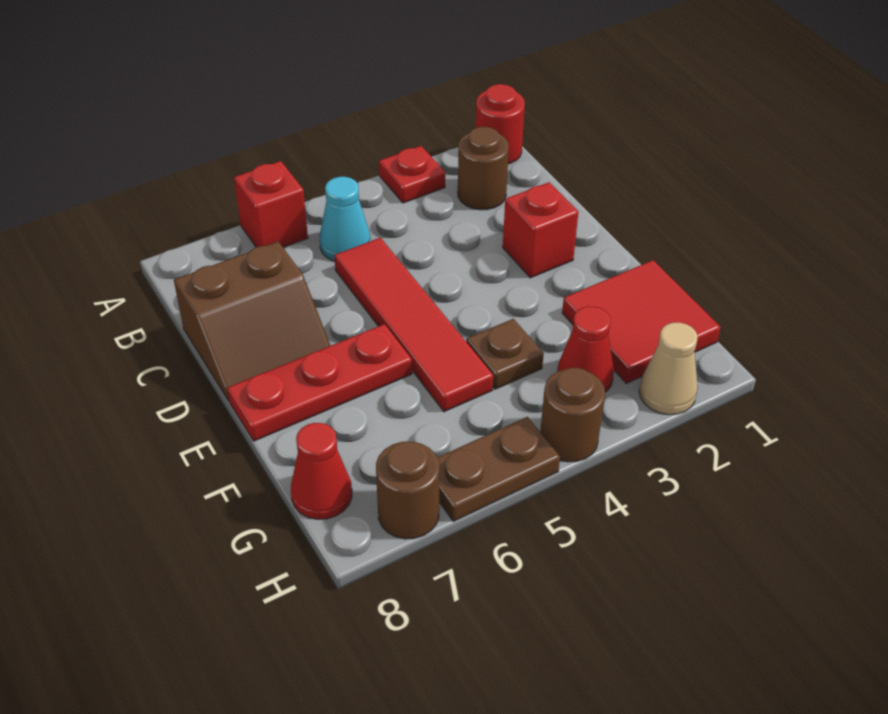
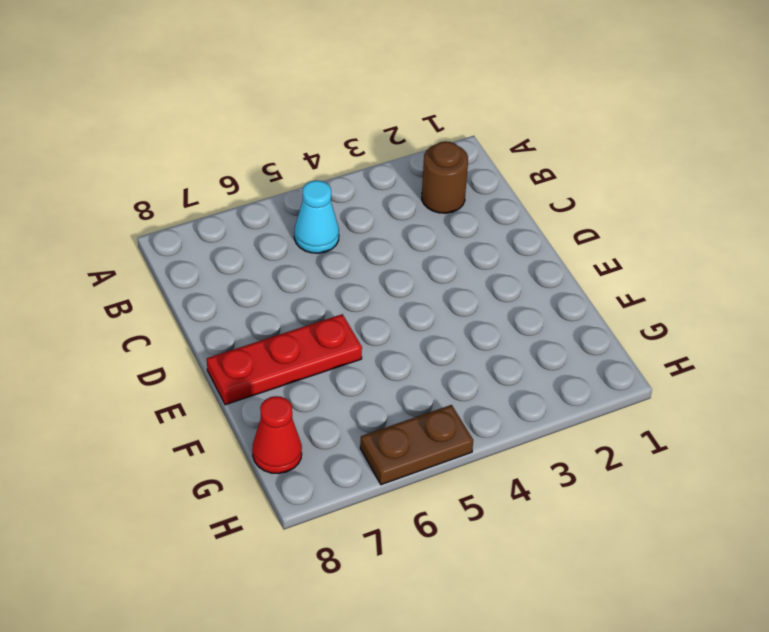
none -> red round brick A1 level 1
none -> red plate A3 level 1
none -> red brick A6 level 1

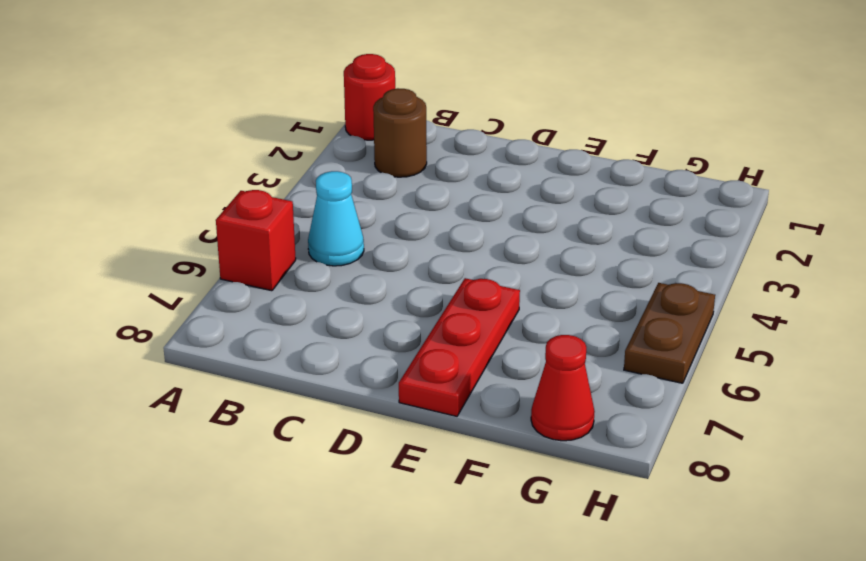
none -> red plate A3 level 1
none -> red tile C5:F5 level 1
none -> brown slope C7:D8 level 1 top C

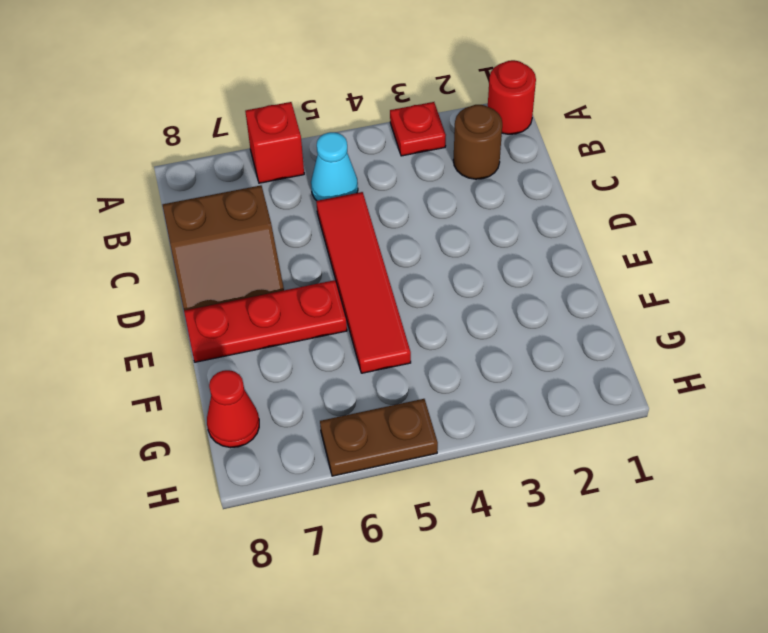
none -> red brick D2 level 1
none -> red tile F1:G2 level 1
none -> brown plate F4 level 1

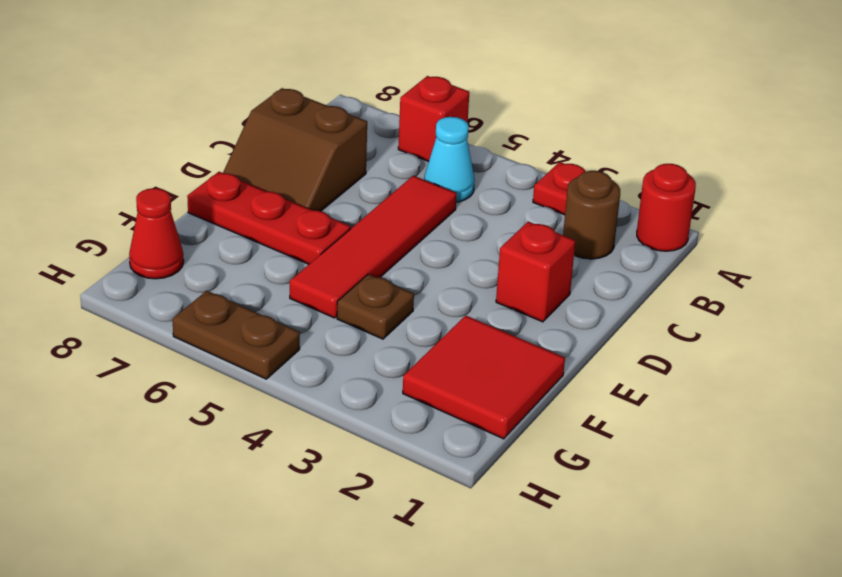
none -> red cone G3 level 1
none -> tan cone H2 level 1
none -> brown round brick H4 level 1

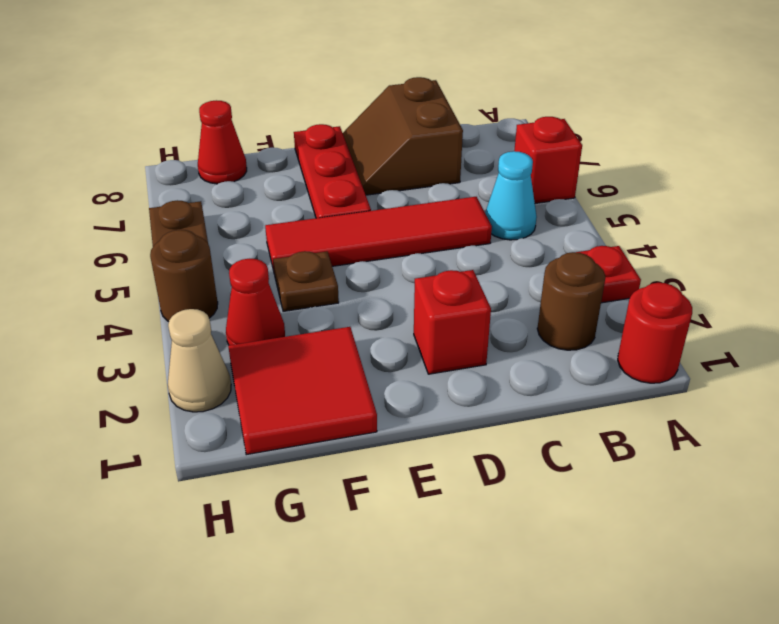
none -> brown round brick H7 level 1

